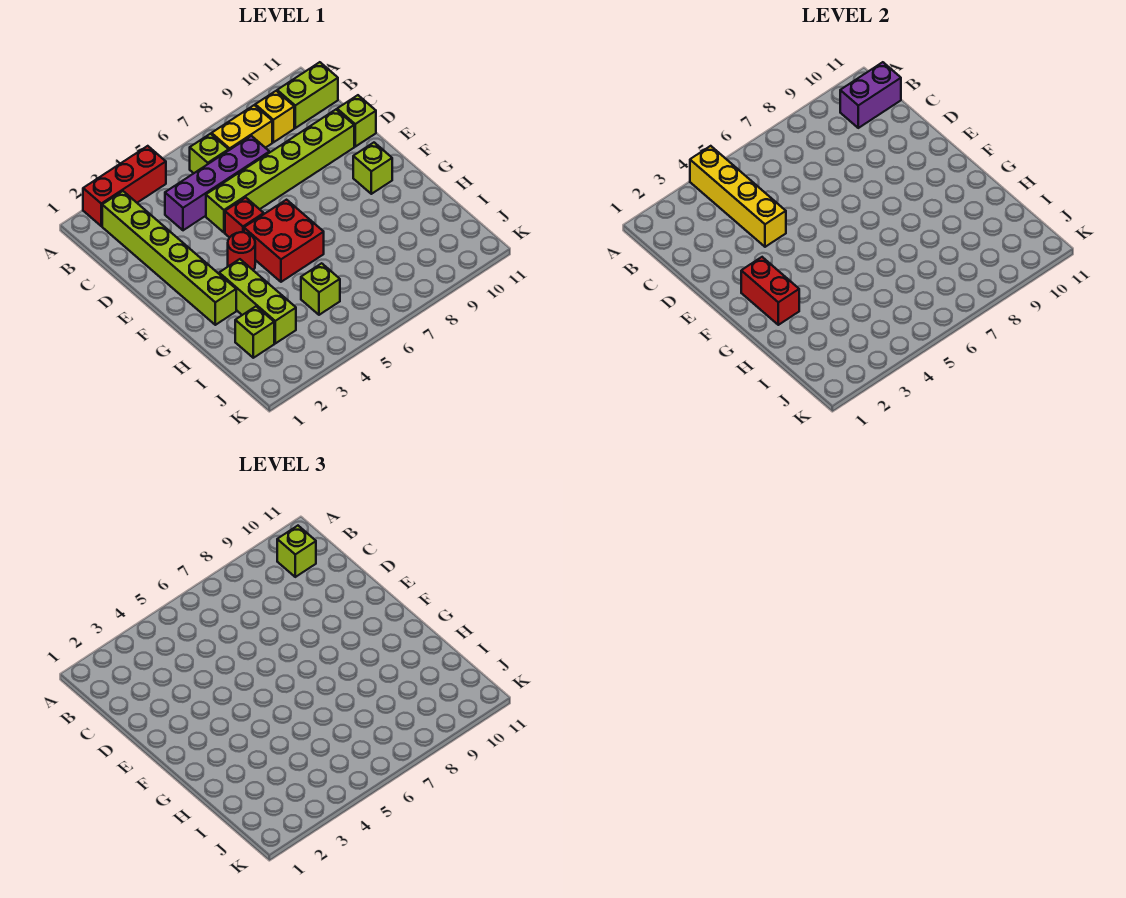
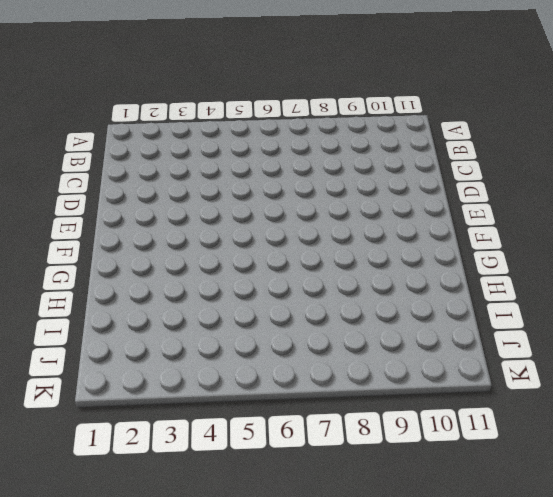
none -> red brick A2:A4 level 1
none -> lime brick B2:G2 level 1
none -> lime brick B6 level 1

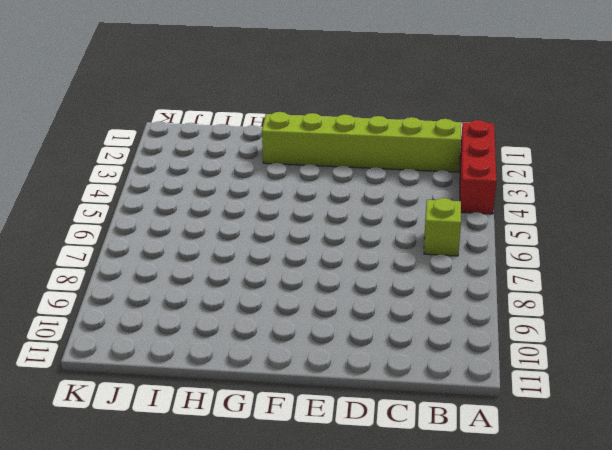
none -> yellow brick B7:B8 level 1
none -> yellow brick B9 level 1
none -> lime brick B10:B11 level 1

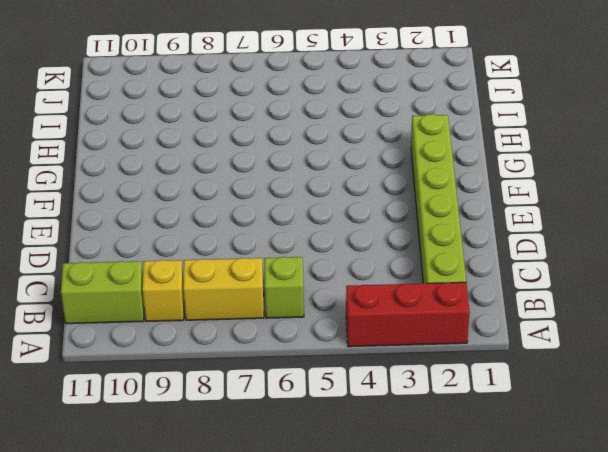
none -> purple brick C4:C7 level 1
none -> lime brick D5:D10 level 1
none -> lime brick D11 level 1

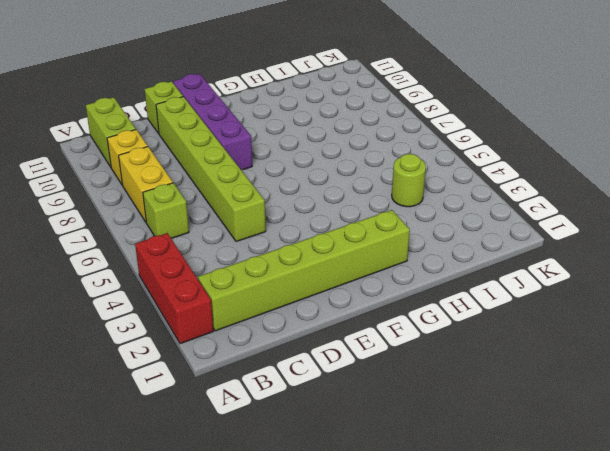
purple brick E8:E11 level 1 -> purple brick C4:C7 level 1
lime round brick I4 level 1 -> none
none -> red brick E5 level 1
none -> red round brick F4 level 1
none -> red brick F5:G6 level 1

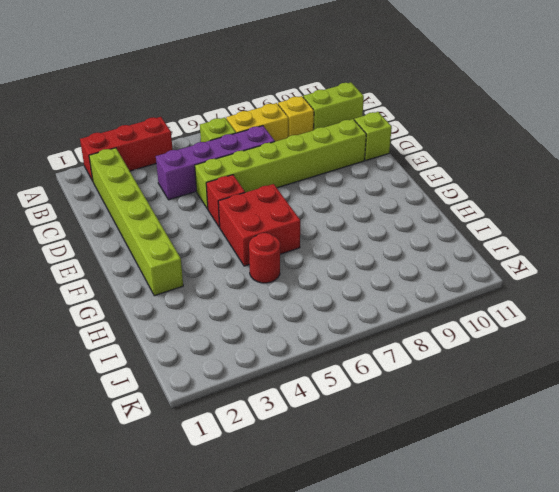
red round brick H5 level 1 -> red round brick F4 level 1
none -> lime brick F10 level 1
none -> lime brick G3:I3 level 1
none -> lime brick I2 level 1

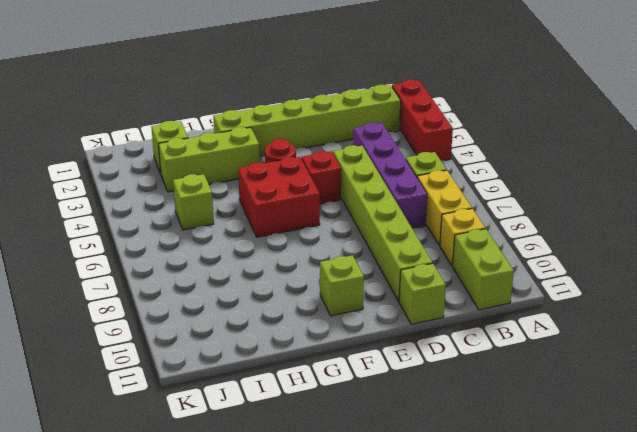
none -> yellow brick A4:D4 level 2
none -> purple brick B10:B11 level 2
none -> red brick F2:G2 level 2

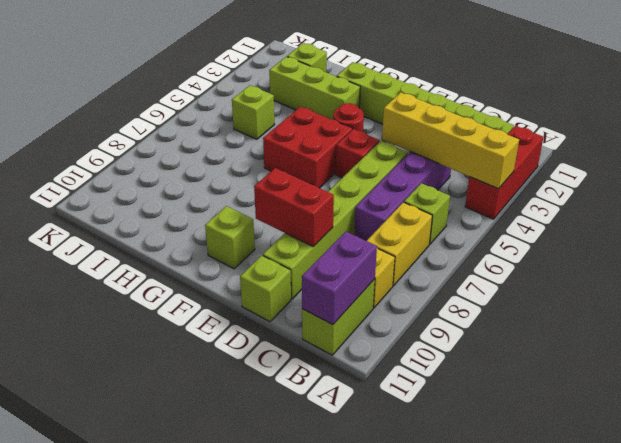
red brick D9:E9 level 2 -> red brick F2:G2 level 2
none -> lime brick B10 level 3

